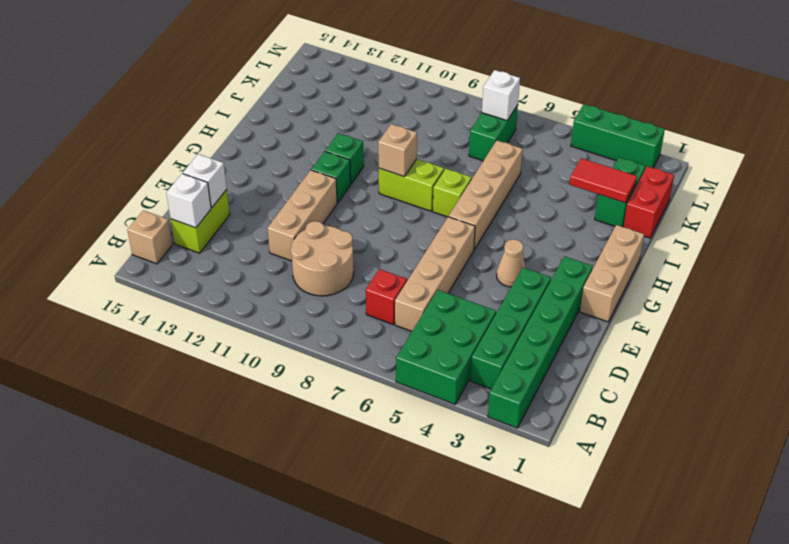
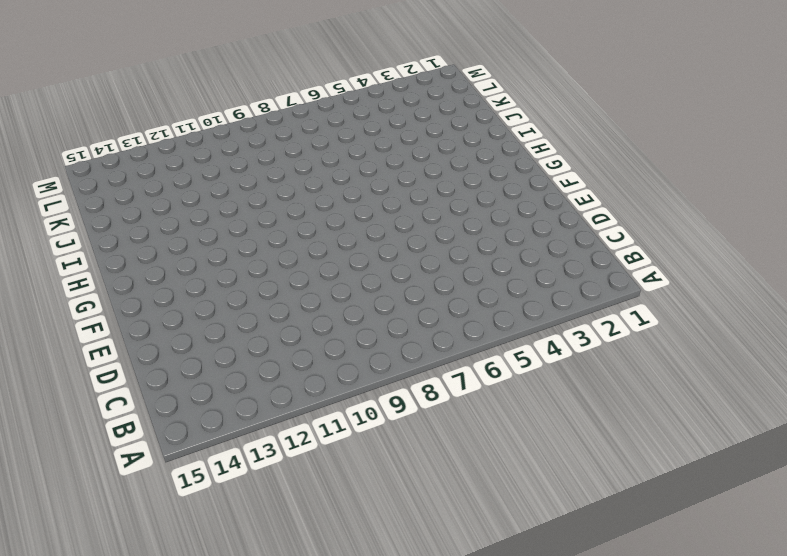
none -> green brick A2:F2 level 1
none -> green brick A4:C5 level 1
none -> green brick B3:E3 level 1

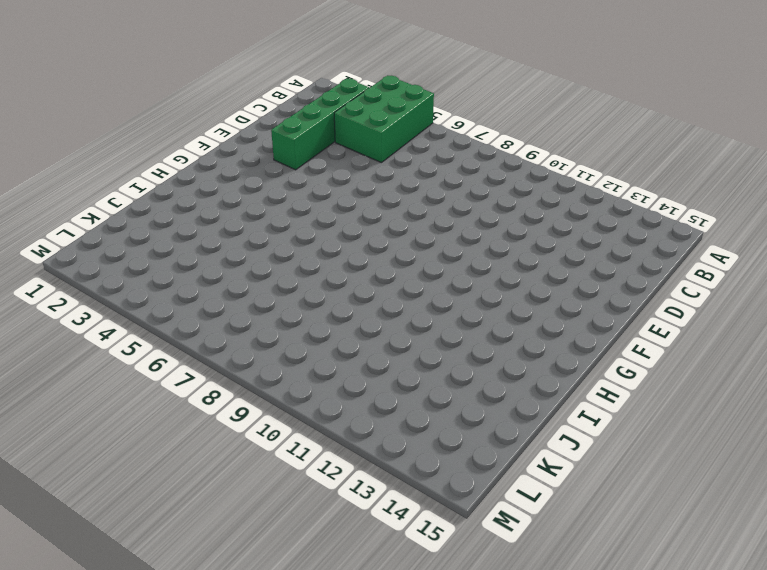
none -> green brick A2:F2 level 1
none -> tan brick B15 level 1
none -> tan brick C6:F6 level 1

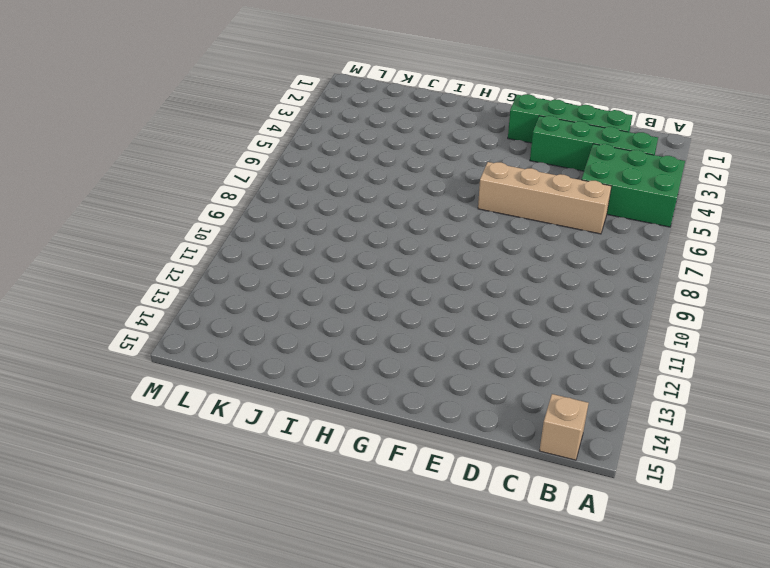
green brick C2:F2 level 1 -> green brick A2:F2 level 1
none -> red brick C7 level 1
none -> tan round brick C9:D10 level 1
none -> lime brick C14:D14 level 1

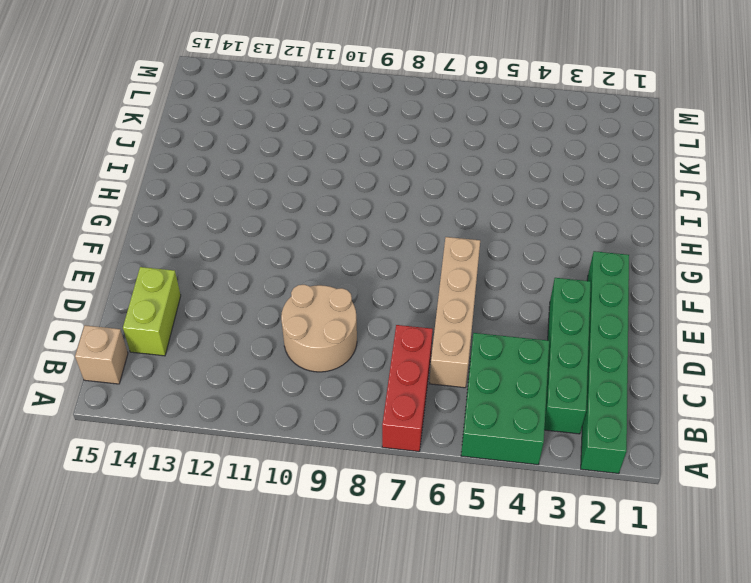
red brick A7:C7 level 1 -> red brick C7 level 1
none -> tan brick D11:F11 level 1
none -> tan brick F1:H1 level 1
none -> tan cone F4 level 1

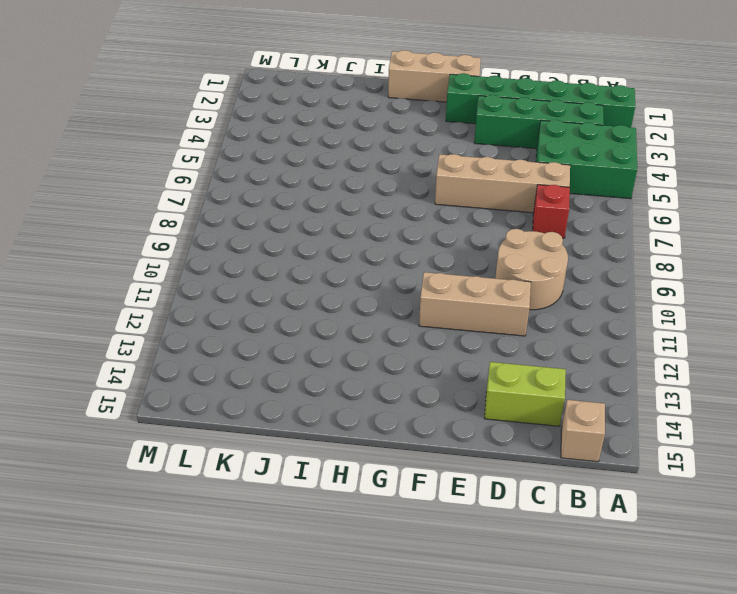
none -> tan cone F4 level 1
none -> tan brick G6:J6 level 1
none -> green brick G11 level 1

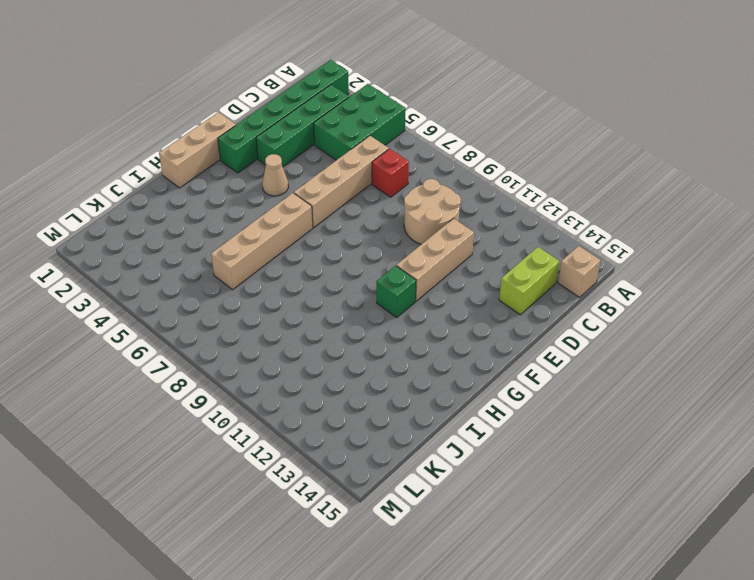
none -> lime brick H7 level 1
none -> lime brick H8:H9 level 1
none -> green brick H11 level 1

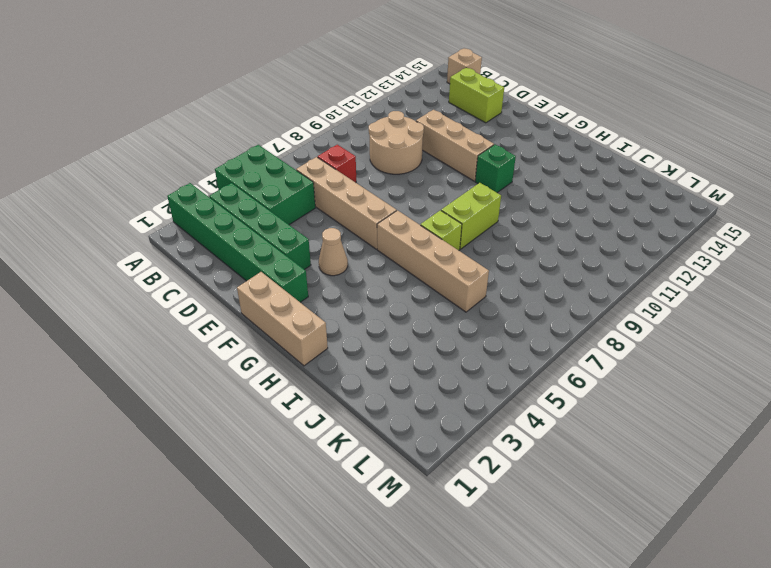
none -> green brick H11 level 1
none -> red brick J1:K1 level 1
none -> green brick J2:K2 level 1

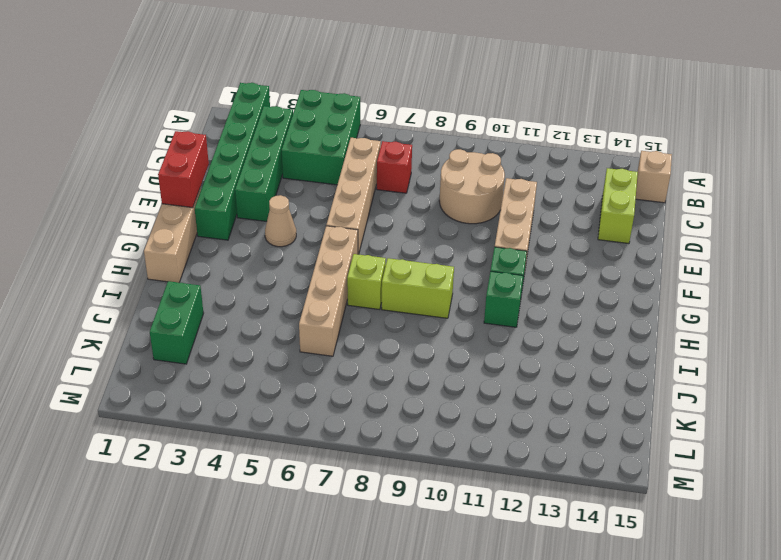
red brick E1:F1 level 2 -> red brick J1:K1 level 1
none -> green brick K7:L7 level 1
none -> green brick M2:M4 level 1
none -> white brick C14 level 2

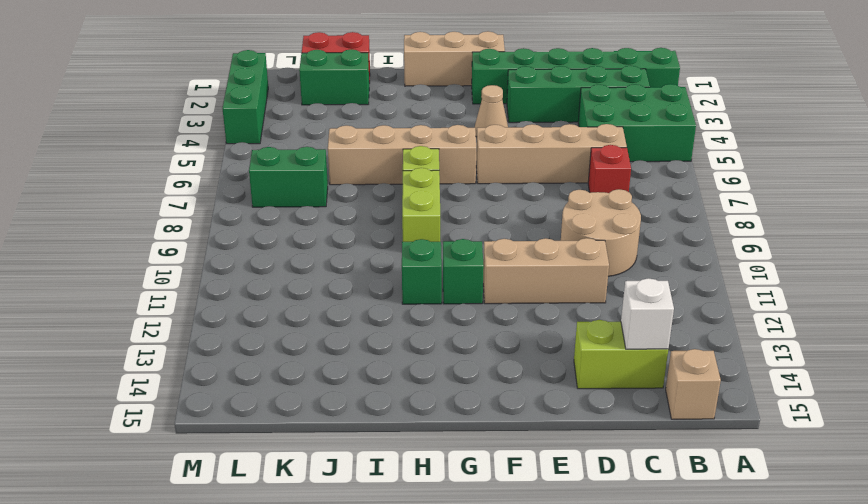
none -> white brick D14 level 2
none -> tan brick H9 level 2
none -> red tile J2:J3 level 2

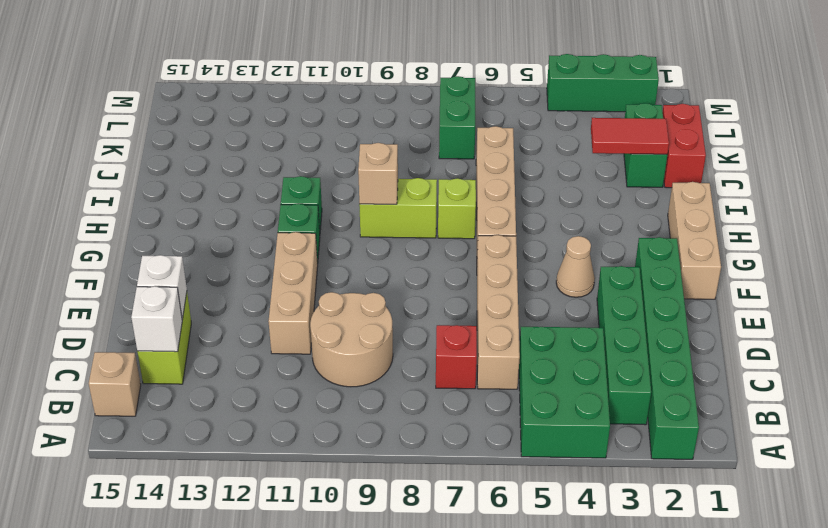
none -> white brick L7 level 2

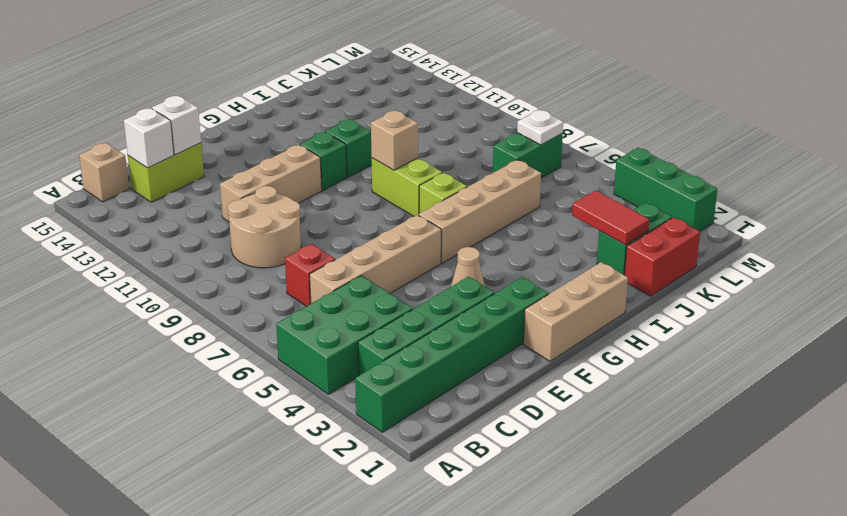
white plate L7 level 2 -> white brick L7 level 2

